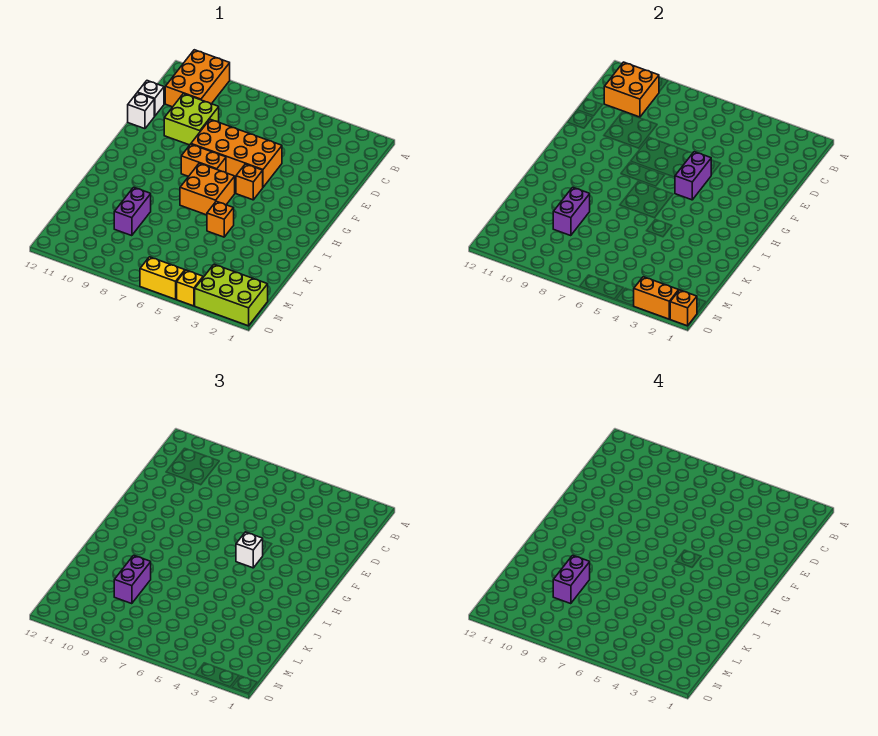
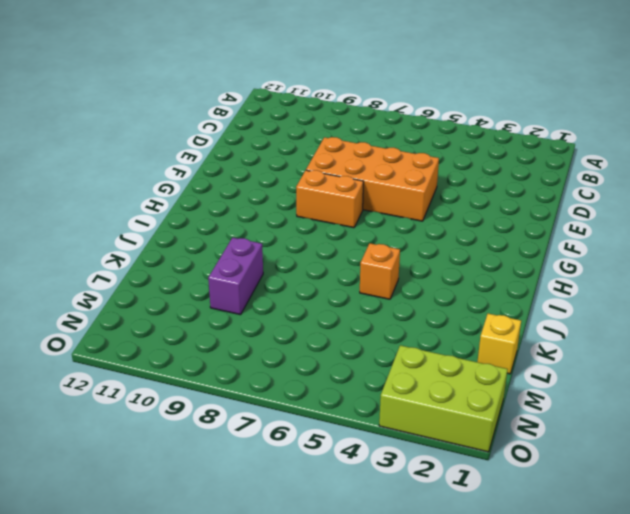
yellow brick L1 level 1 -> yellow brick O4 level 1
none -> orange brick A10:C11 level 1
none -> lime brick D9:E10 level 1
none -> white brick D12 level 1

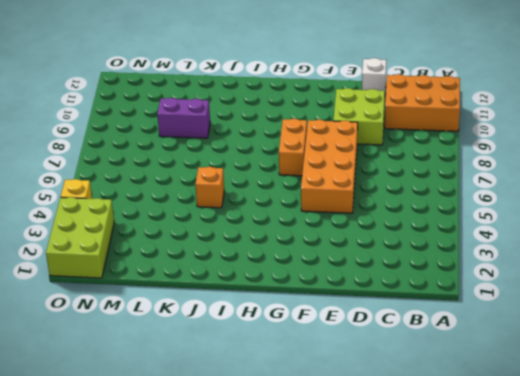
none -> white brick E12 level 1
none -> orange brick G5 level 1
none -> orange brick H6:I7 level 1

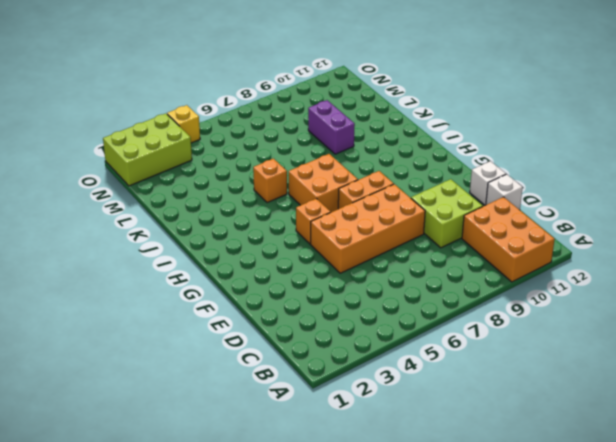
none -> yellow brick O5:O6 level 1
none -> orange brick B10:C11 level 2
none -> purple brick F5:G5 level 2

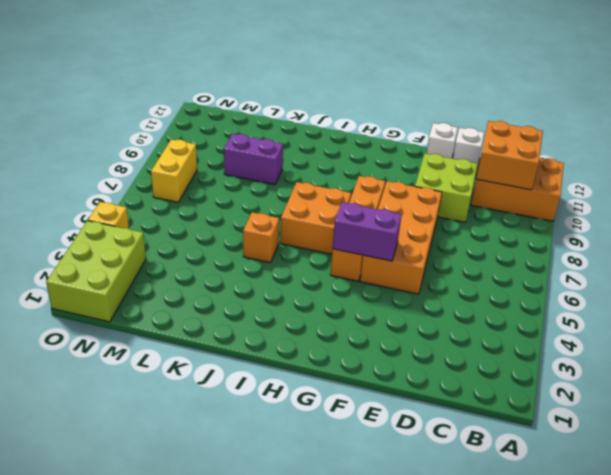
yellow brick N7:N8 level 1 -> yellow brick O5:O6 level 1
none -> purple brick K9:L9 level 2
none -> orange brick O1 level 2
none -> orange brick O2:O3 level 2

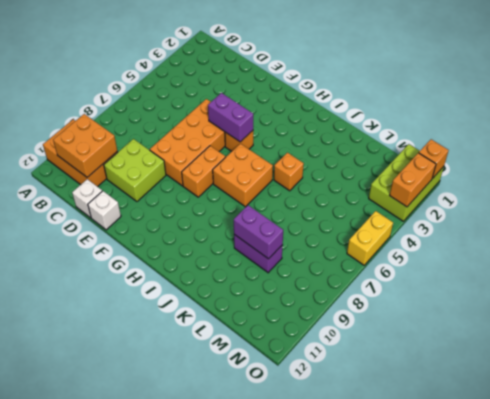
none -> yellow brick O4 level 1
none -> white brick G5 level 3
none -> purple brick K9:L9 level 3

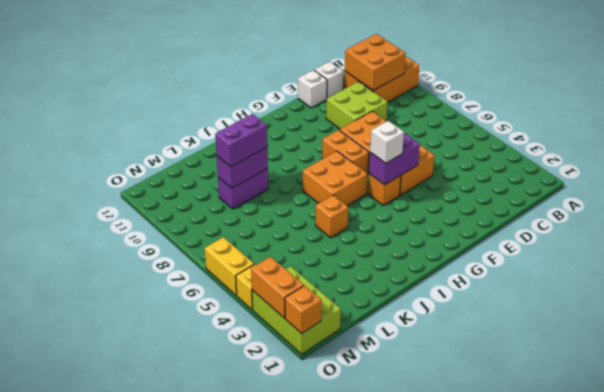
none -> purple brick K9:L9 level 4

